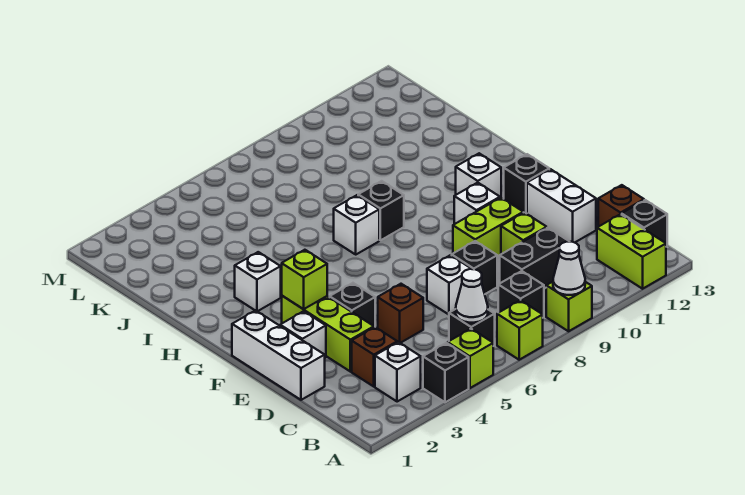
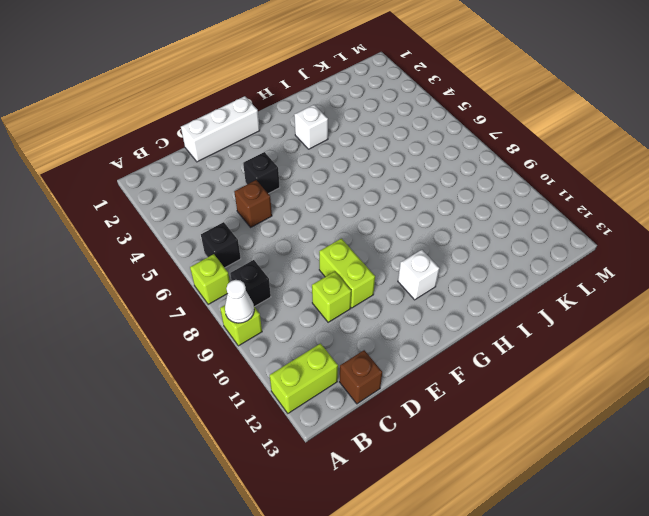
none -> black brick A4 level 1
none -> lime brick A5 level 1
none -> white brick B3 level 1
none -> black brick B13 level 1

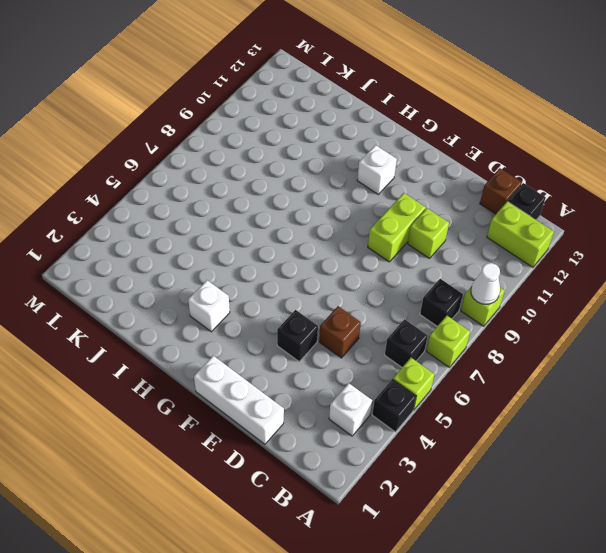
none -> brown brick C3 level 1
none -> black brick C9:C10 level 1
none -> lime brick D3:F3 level 1
none -> white brick D7 level 1

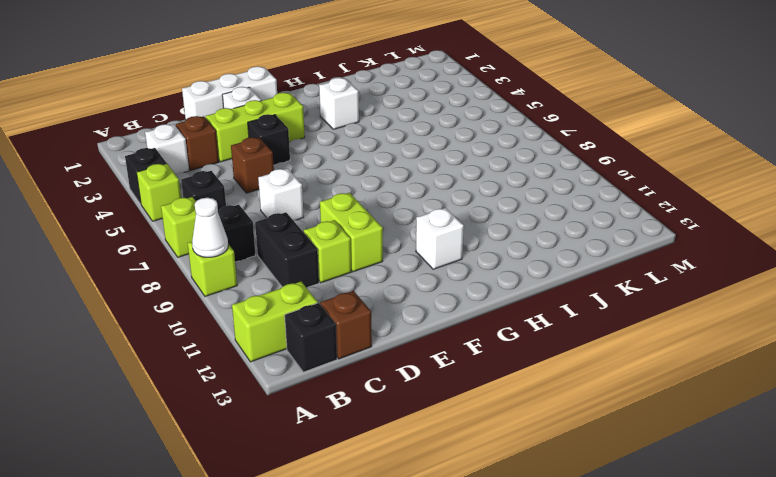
none -> black brick D8 level 1
none -> white brick D12:E12 level 1
none -> white brick F10 level 1
none -> black brick F12 level 1

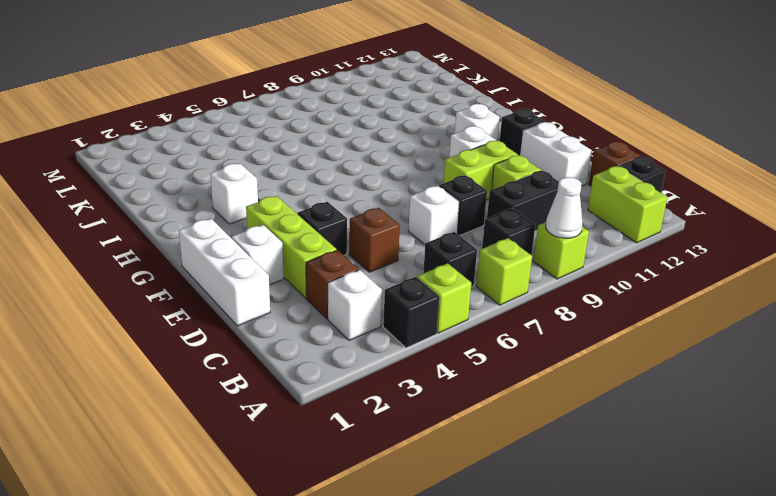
none -> white brick H7 level 1
none -> black brick H8 level 1
none -> white cone B6 level 2
none -> lime brick F3 level 2

